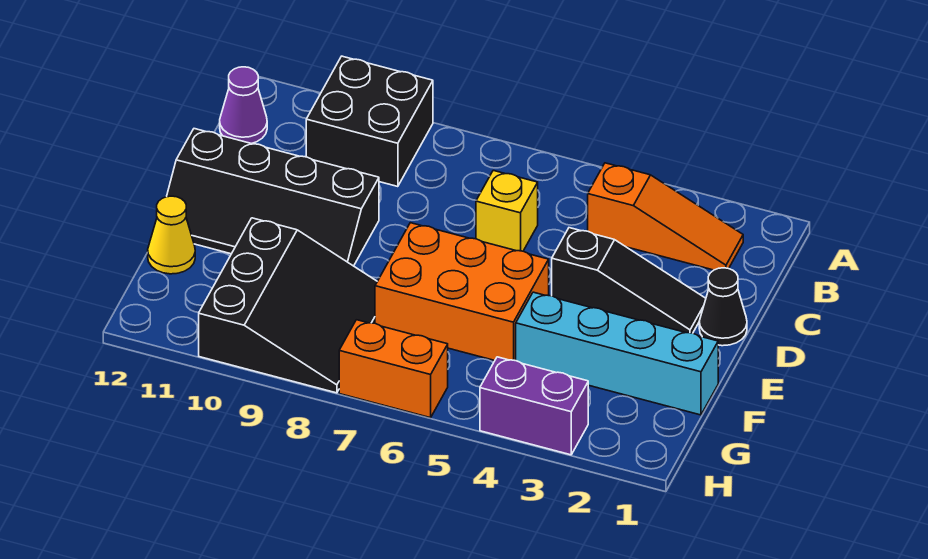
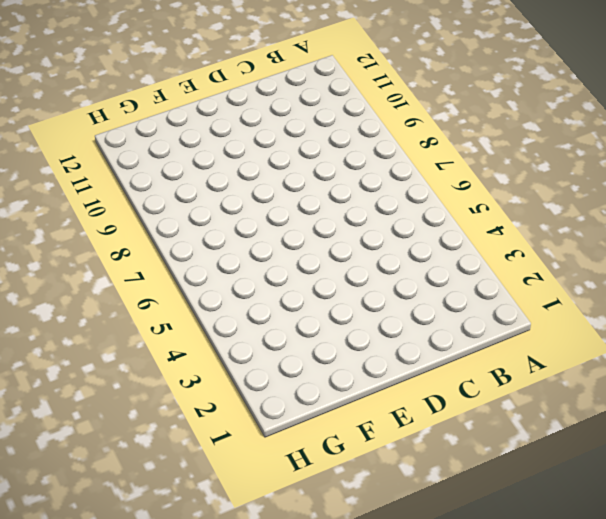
none -> black brick A9:B10 level 1
none -> orange slope B2:B4 level 1 top 4
none -> purple cone B12 level 1

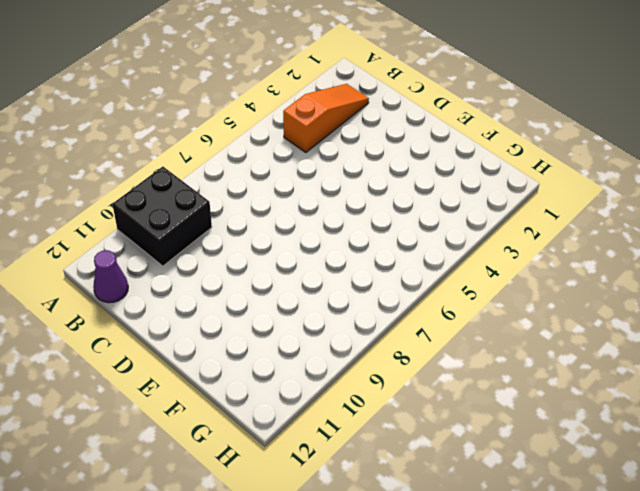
none -> yellow brick C6 level 1
none -> black cone D1 level 1
none -> black slope D2:D4 level 1 top 4

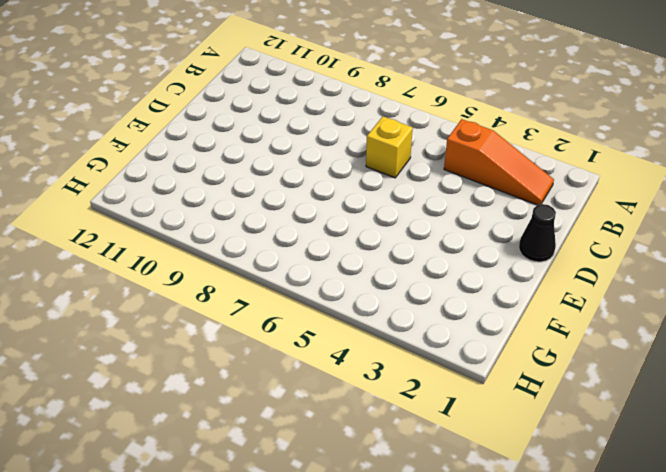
none -> black brick A9:B10 level 1
none -> purple cone B12 level 1
none -> black slope D2:D4 level 1 top 4

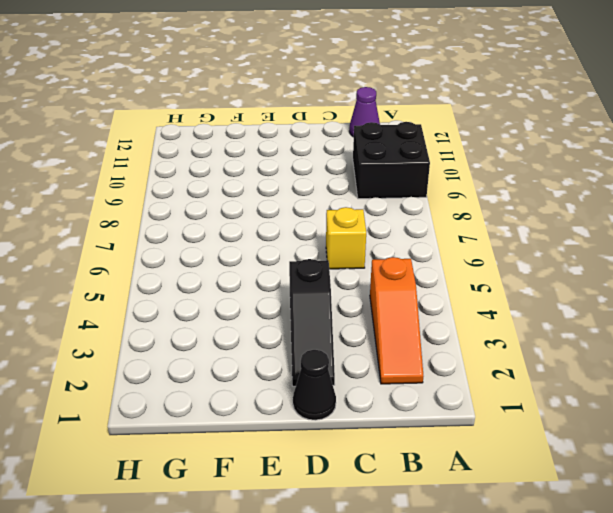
none -> black slope D9:E12 level 1 top D
none -> orange brick E5:F7 level 1
none -> cyan brick F1:F4 level 1

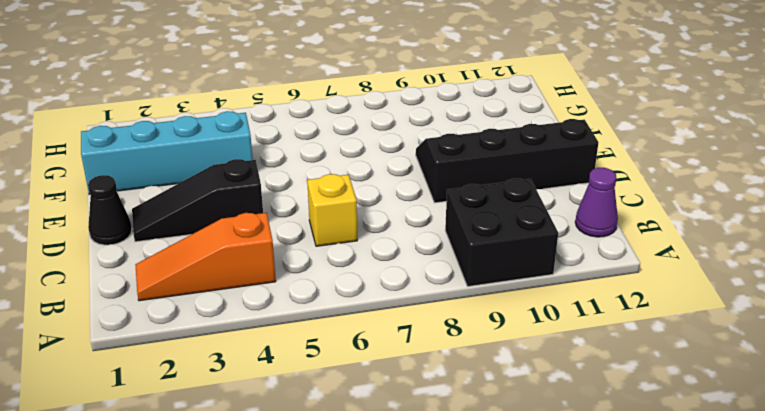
none -> orange brick E5:F7 level 1
none -> black slope F8:H10 level 1 top 10
none -> yellow cone F12 level 1

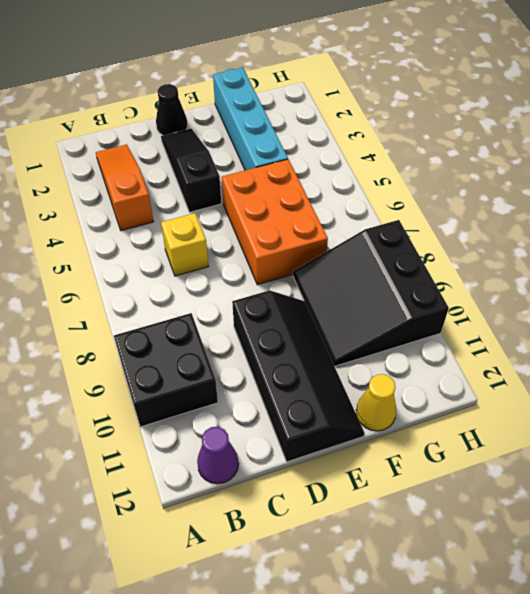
black slope F8:H10 level 1 top H -> black slope F8:H10 level 1 top 10
none -> purple brick H3:H4 level 1
none -> orange brick H6:H7 level 1

